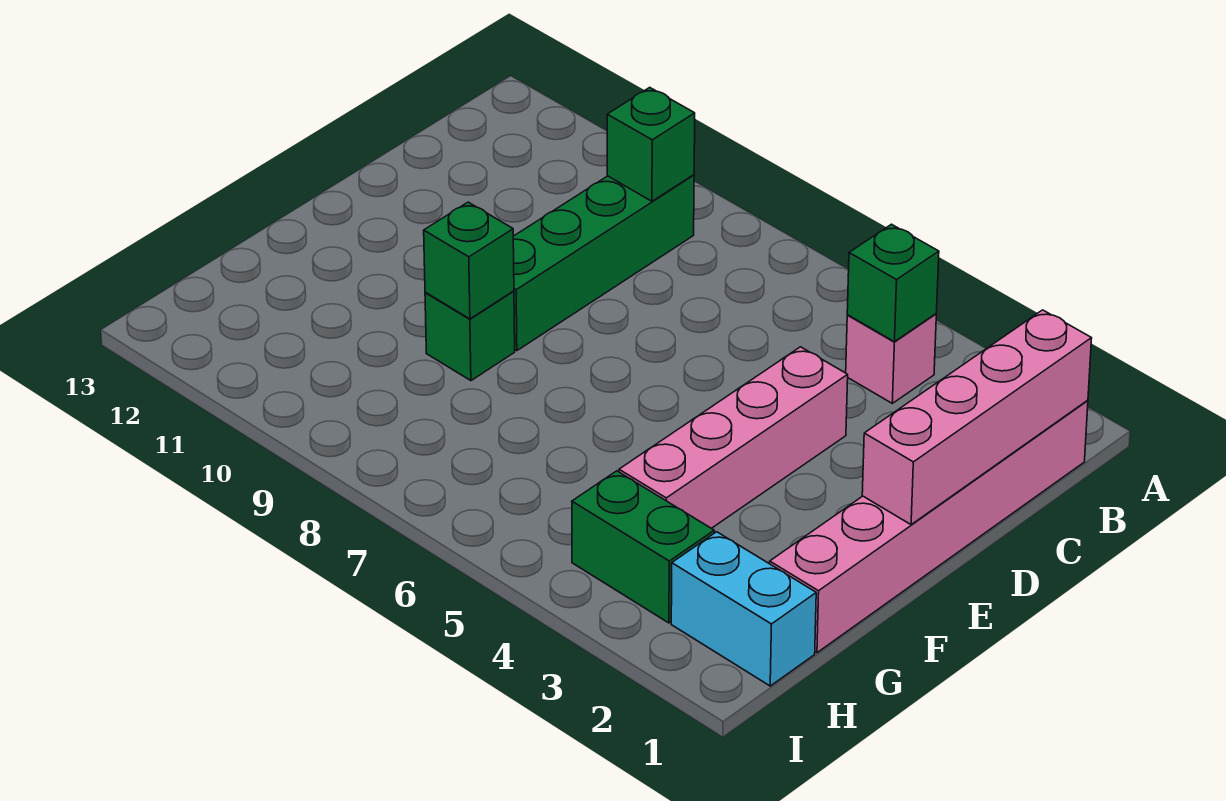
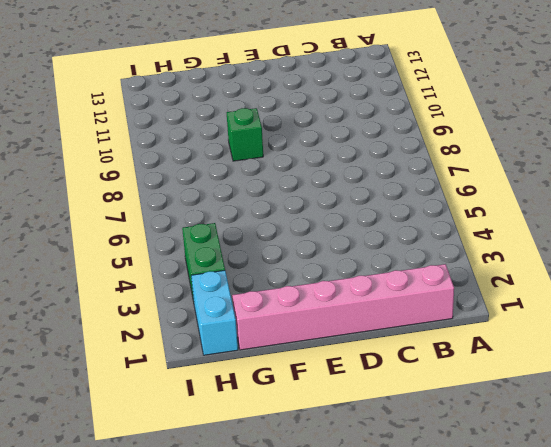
none -> pink brick B4 level 1
none -> green brick B9:E9 level 1

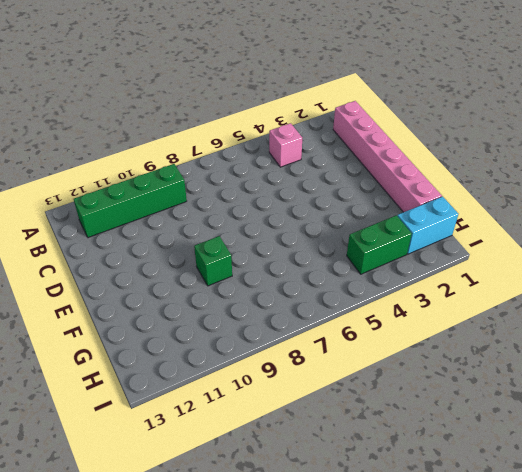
green brick B9:B12 level 1 -> green brick B9:E9 level 1
none -> pink brick D4:G4 level 1
none -> pink brick B1:E1 level 2

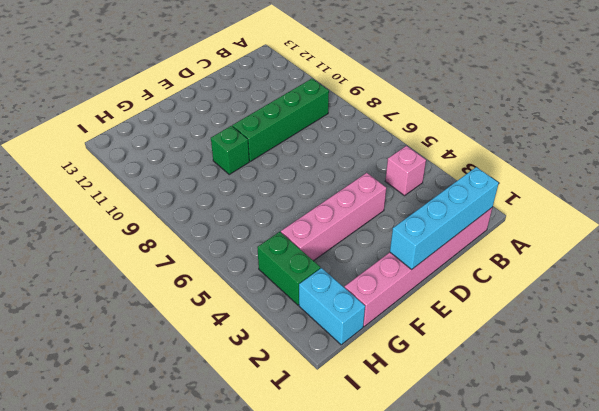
cyan brick B1:E1 level 2 -> pink brick B1:E1 level 2
none -> green brick B4 level 2
none -> green brick B9 level 2

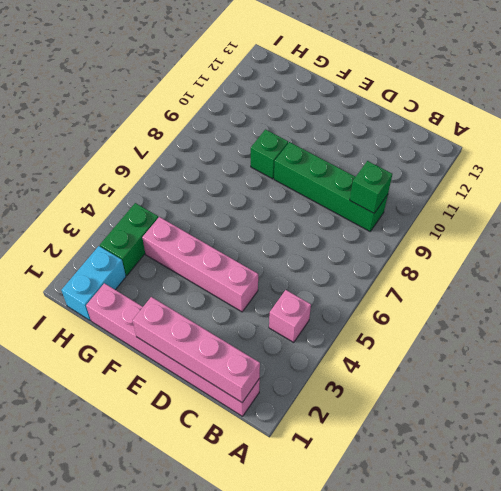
none -> green brick B4 level 2
none -> green brick F9 level 2

